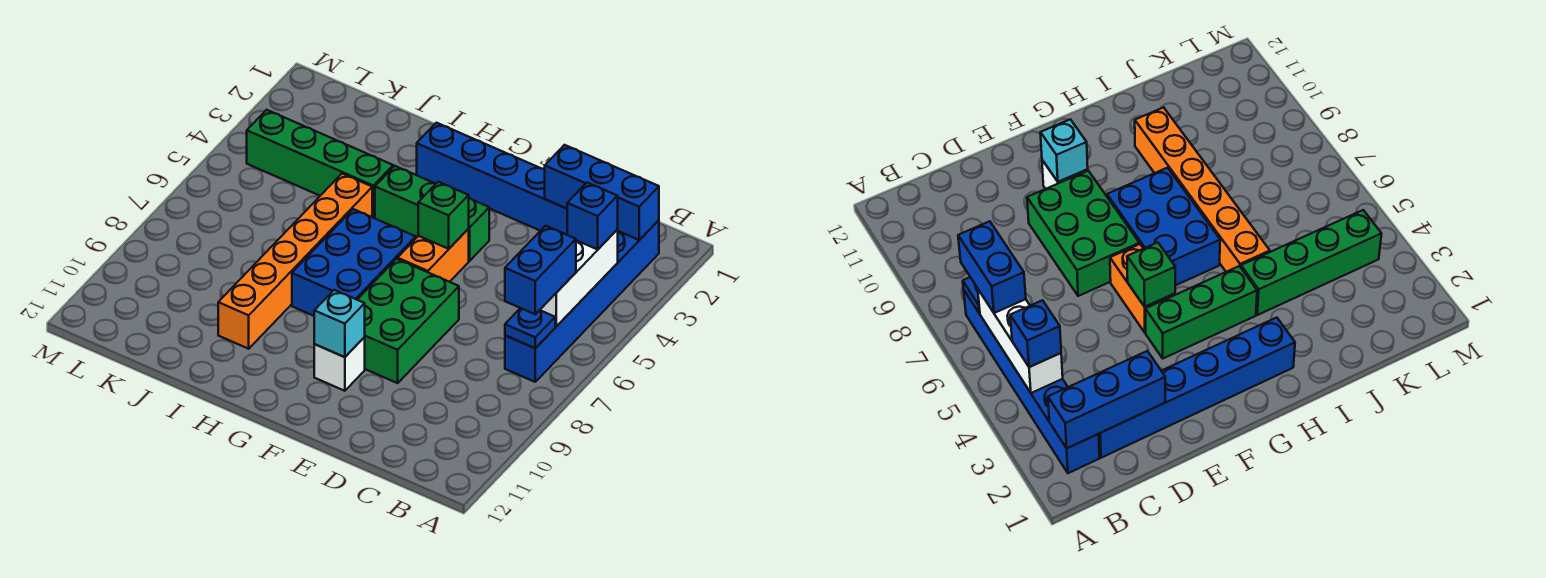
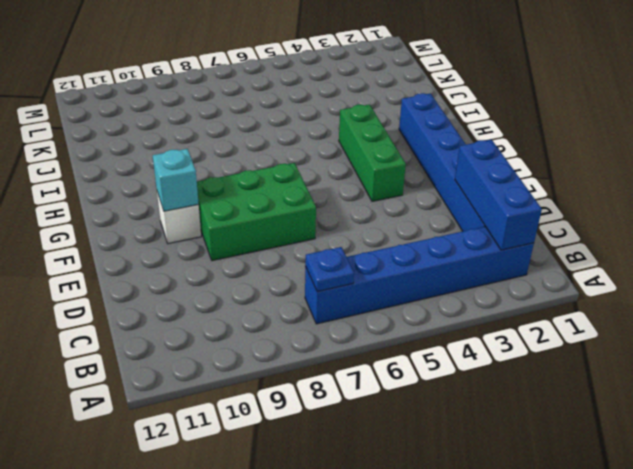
none -> orange brick F5:F6 level 1
none -> blue brick G6:H8 level 1
none -> green brick I4:L4 level 1

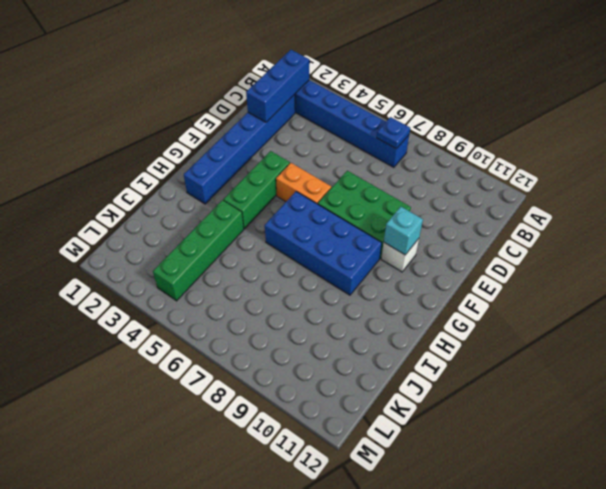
blue brick G6:H9 level 1 -> blue brick G6:H8 level 1
none -> orange brick I5:I10 level 1
none -> white brick B4:B6 level 2
none -> green brick F5 level 2

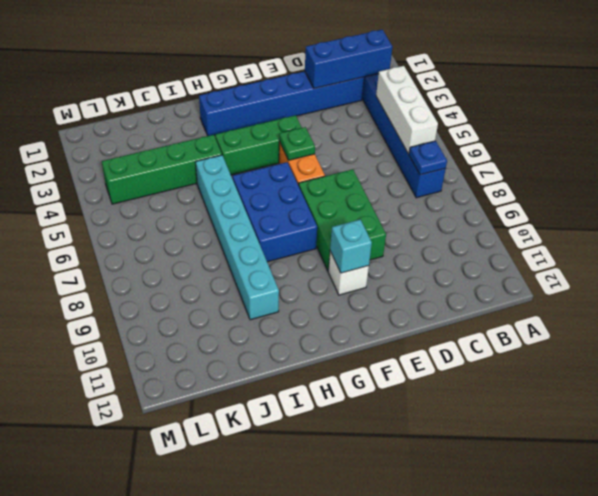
green plate F5 level 2 -> green brick F5 level 2
cyan brick I5:I10 level 1 -> orange brick I5:I10 level 1
none -> blue brick B4 level 3
none -> blue brick B6:B7 level 3

